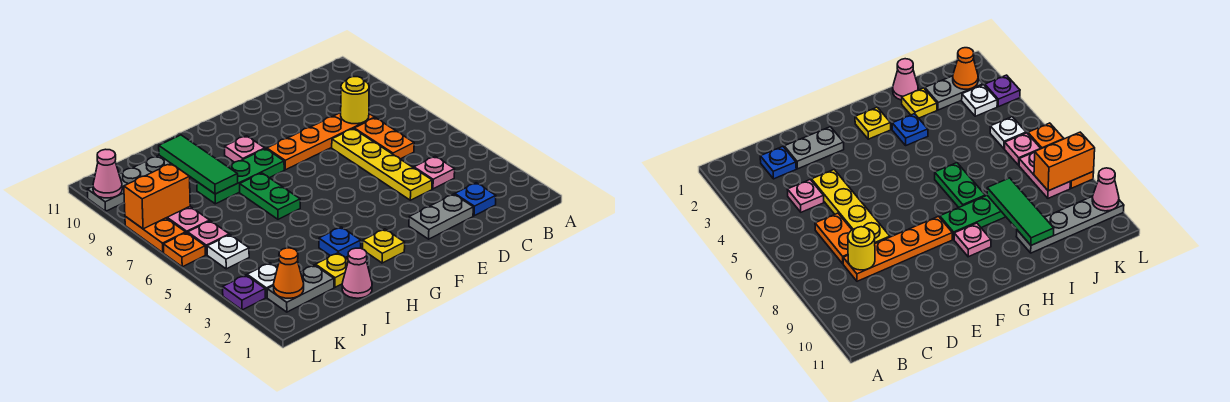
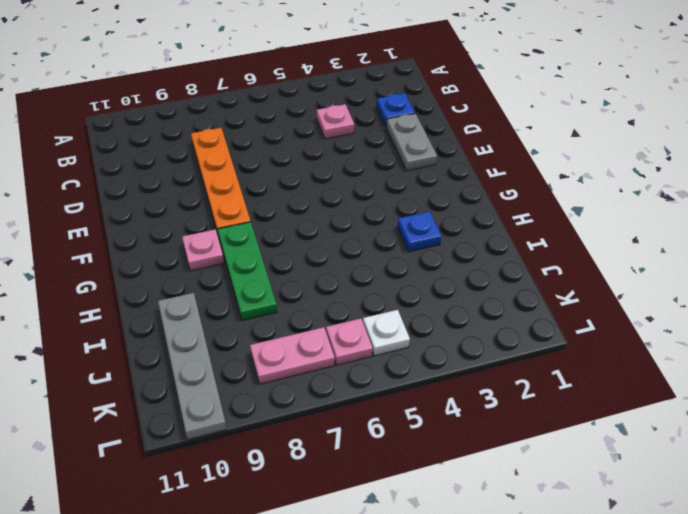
none -> orange plate C6:C7 level 1
none -> yellow plate D4:D7 level 1
none -> yellow plate G2 level 1

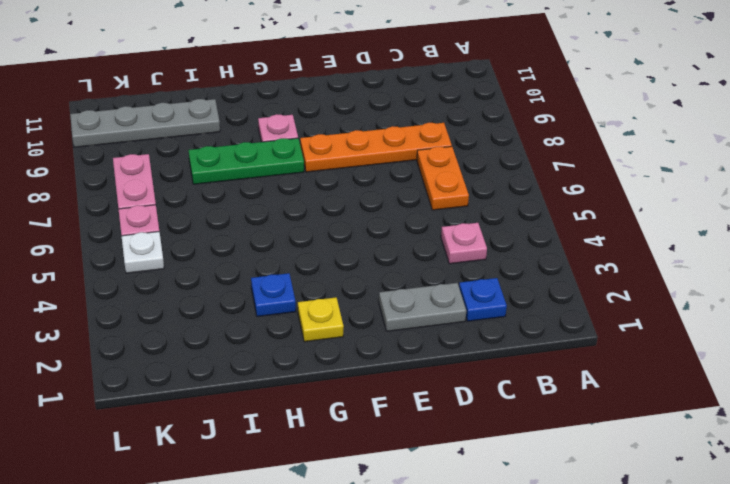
none -> yellow plate D4:D7 level 1
none -> green plate H6:H7 level 1
none -> pink cone I1 level 1

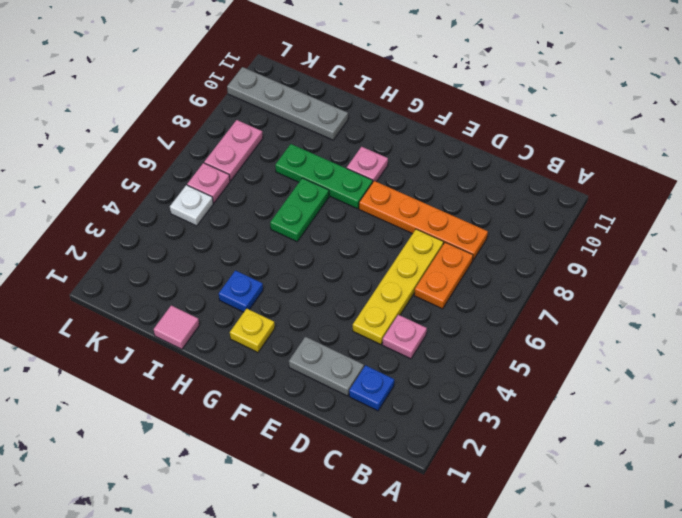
pink tile I1 level 1 -> pink cone I1 level 1
none -> yellow plate I2 level 1
none -> grey plate J2:K2 level 1
none -> white plate K3 level 1

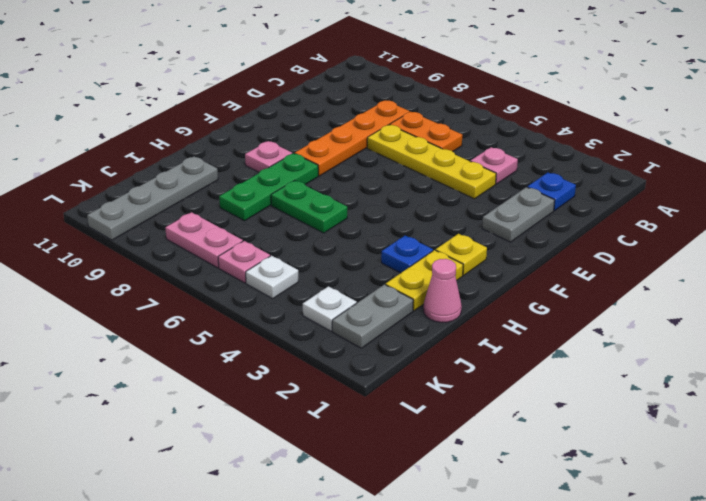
yellow plate H2:I2 level 1 -> yellow plate I2 level 1
none -> purple plate L3 level 1
none -> orange plate L6 level 1
none -> orange plate L7:L8 level 1

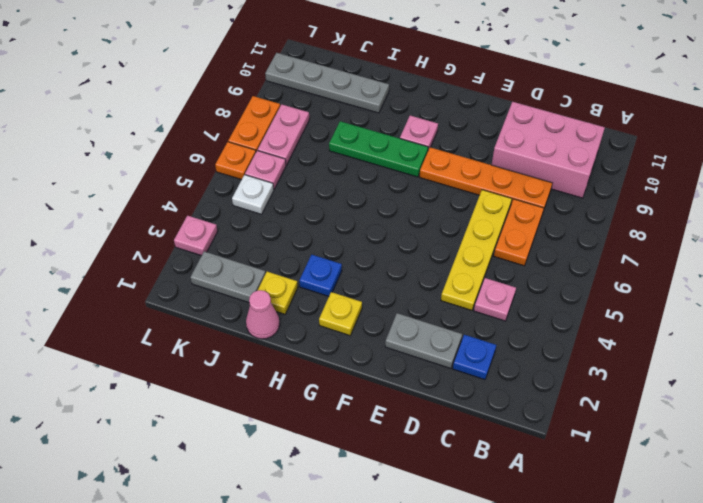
pink brick B9:D10 level 1 -> none
pink plate L3 level 1 -> purple plate L3 level 1
none -> green plate H6:H7 level 1
none -> white plate K3 level 1
none -> yellow round brick C8 level 2

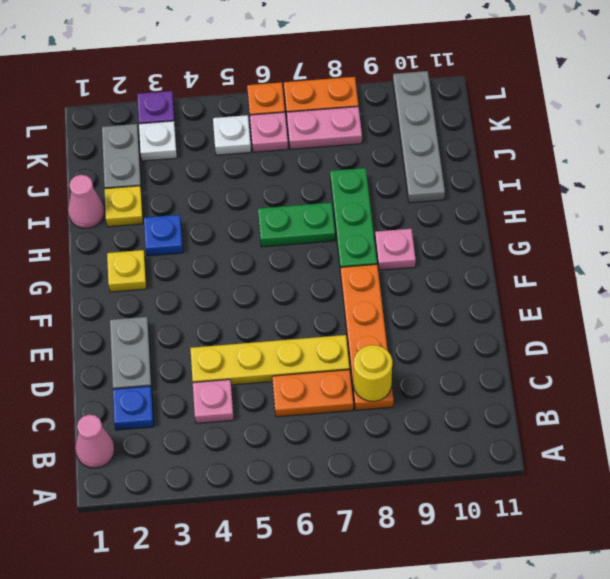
pink cone B1 level 1 -> pink cone L10 level 2
none -> green tile I8:I10 level 2
none -> orange cone K2 level 2
none -> orange brick K8:L8 level 2

